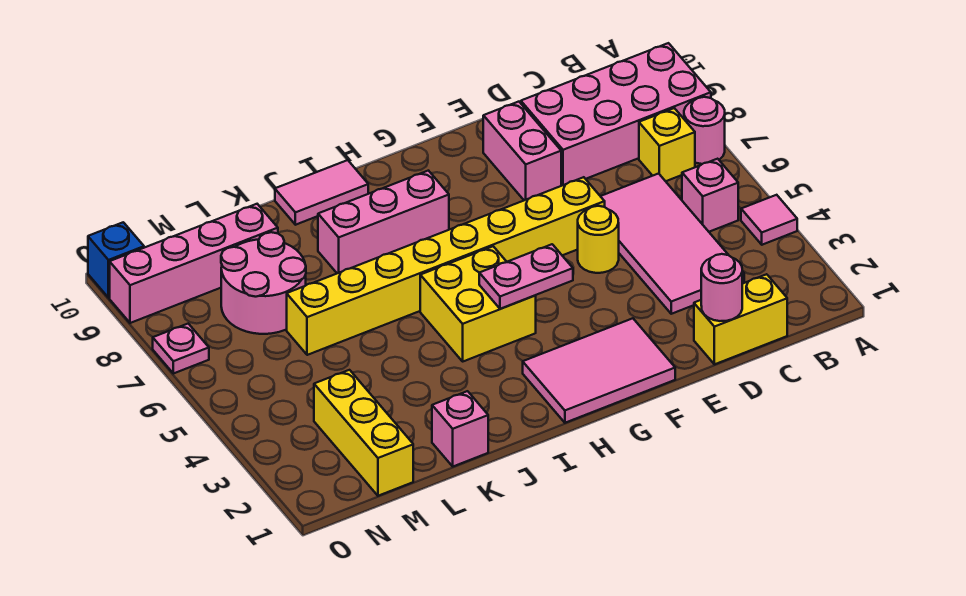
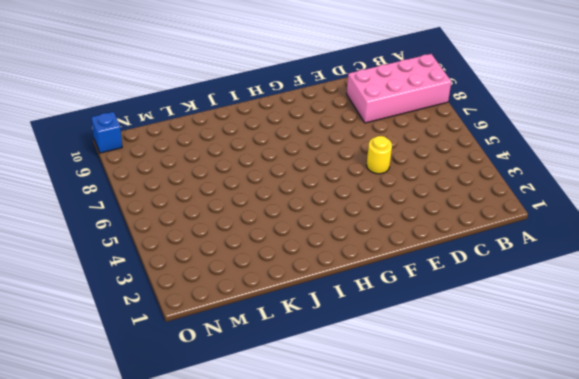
none -> pink tile A4 level 1
none -> pink round brick A7 level 1
none -> pink brick B5 level 1

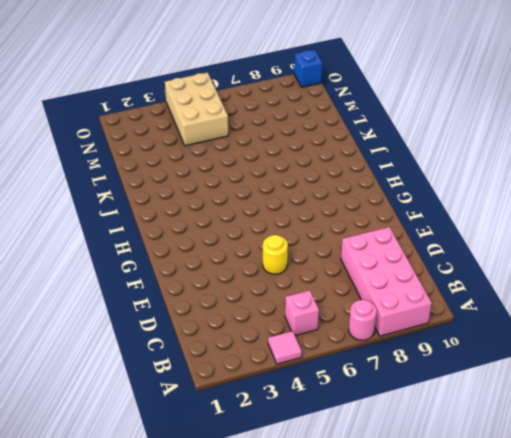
tan brick M4:O5 level 1 -> none
none -> yellow brick B7 level 1
none -> yellow brick C1:D1 level 1
none -> pink tile C3:D6 level 1

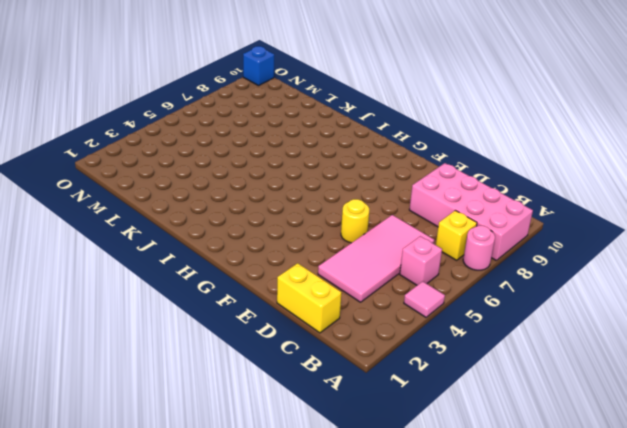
none -> yellow brick E6:L6 level 1
none -> pink brick E8:E9 level 1
none -> pink tile F1:H2 level 1

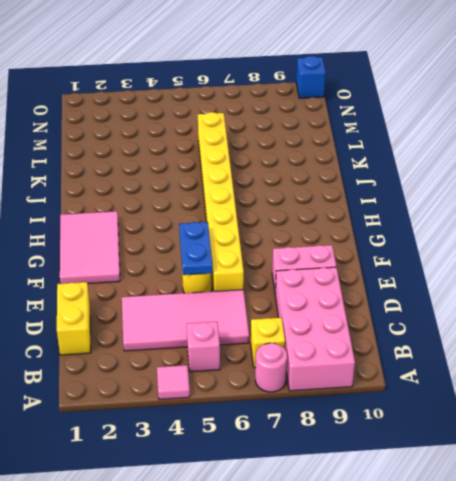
blue plate E5:F5 level 2 -> none
none -> yellow brick H4:I5 level 1
none -> pink brick H8:J8 level 1
none -> pink tile I10:J10 level 1

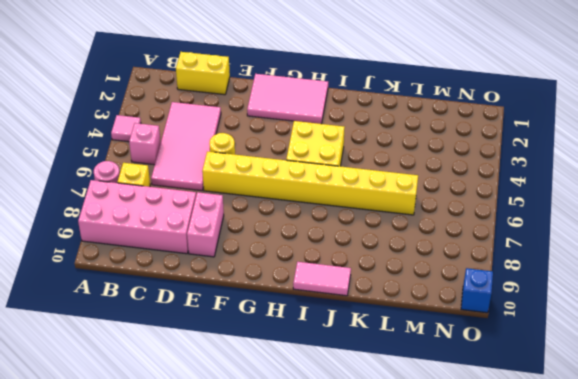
none -> pink brick H8:J8 level 1
none -> pink brick K1 level 1
none -> pink round brick L7:M8 level 1

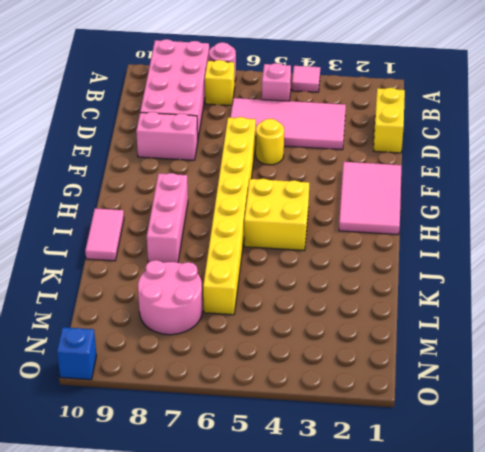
none -> pink brick K1 level 1
none -> pink brick L9:O9 level 1
none -> yellow brick M1:M3 level 1

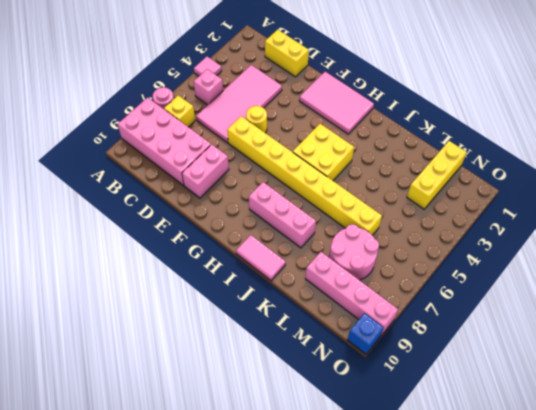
none -> pink brick K1 level 1
none -> pink plate O7 level 1
none -> pink round brick D1 level 2

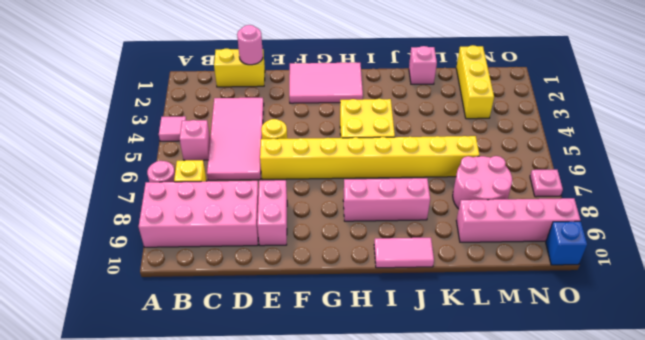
none -> pink plate G4:H4 level 2

